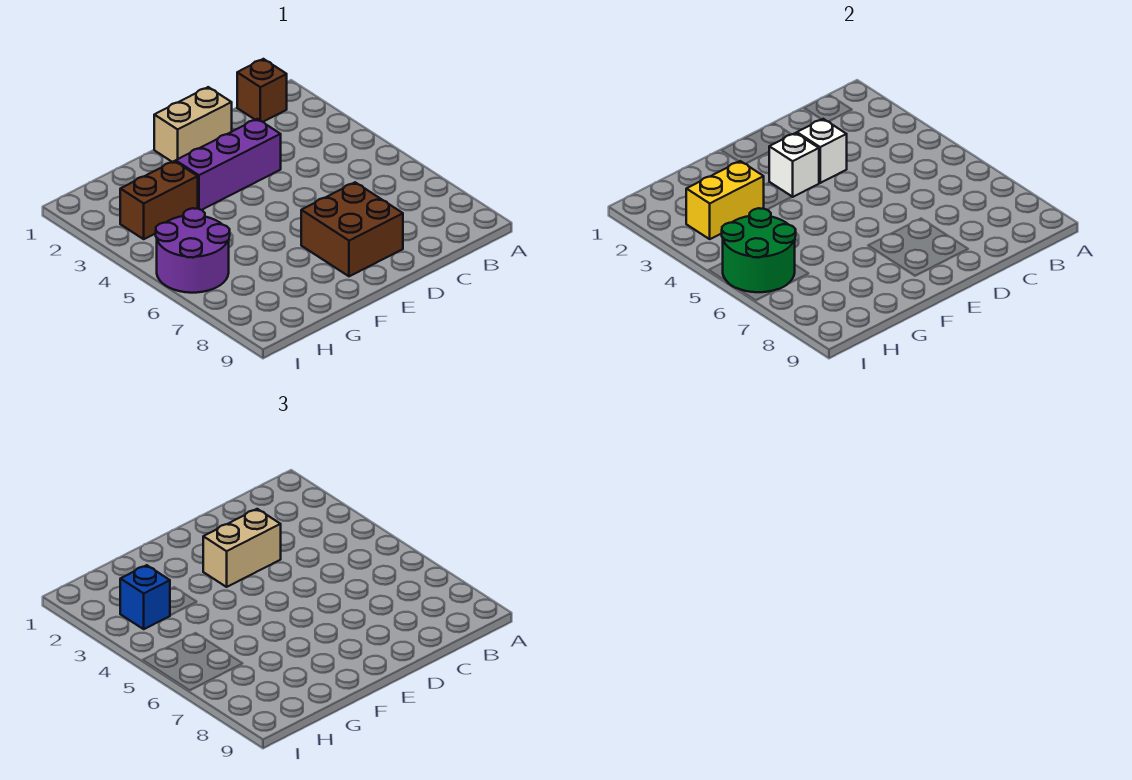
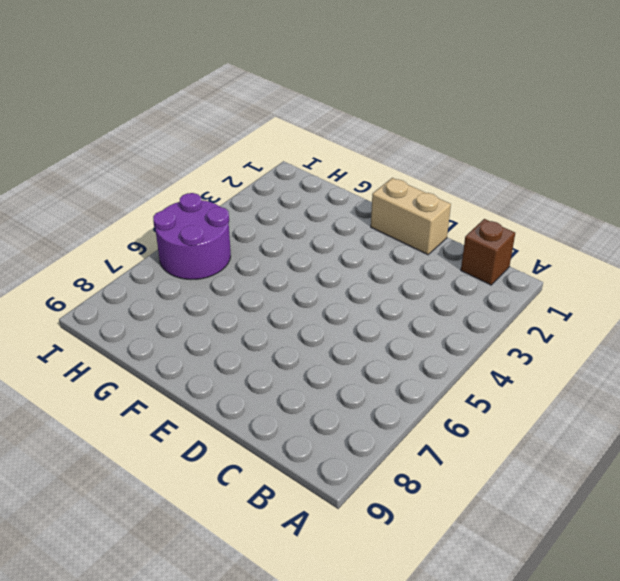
none -> purple brick D3:F3 level 1
none -> brown brick D7:E8 level 1
none -> brown brick G3:H3 level 1

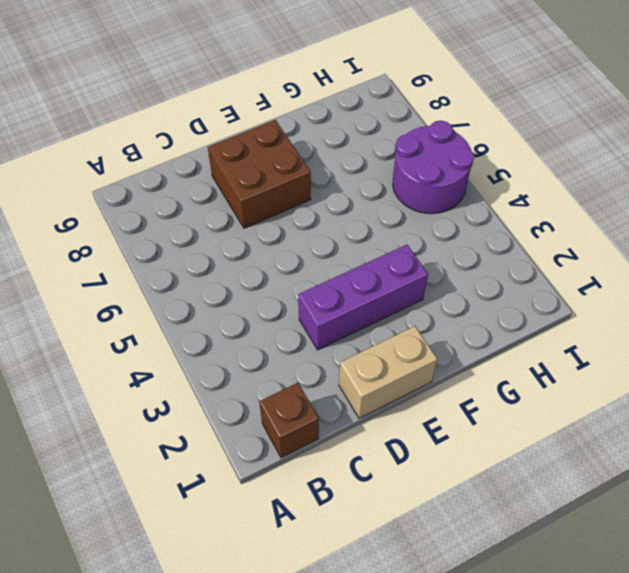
none -> brown brick G3:H3 level 1
none -> white brick D3 level 2
none -> white brick E3 level 2

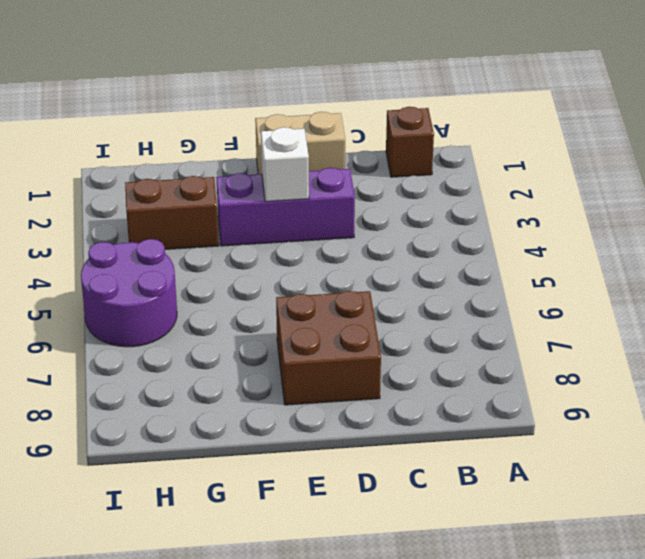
none -> white brick D3 level 2
none -> yellow brick G3:H3 level 2
none -> green round brick H5:I6 level 2

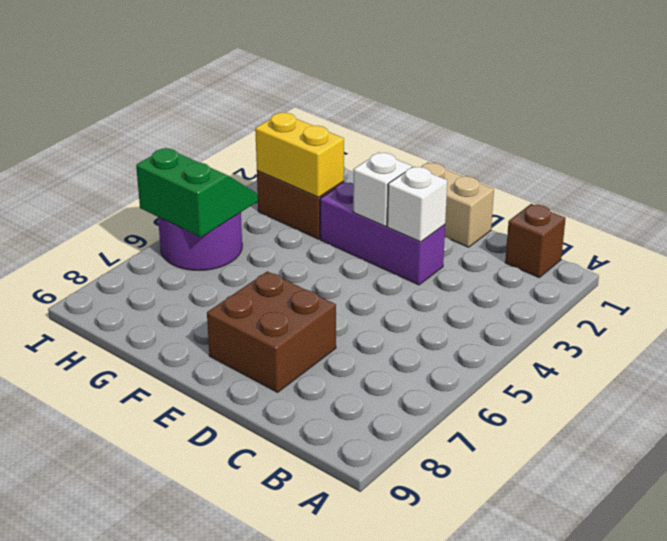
green slope H5:I6 level 2 top 6 -> green round brick H5:I6 level 2
none -> tan brick D3:E3 level 3
none -> blue brick H3 level 3

